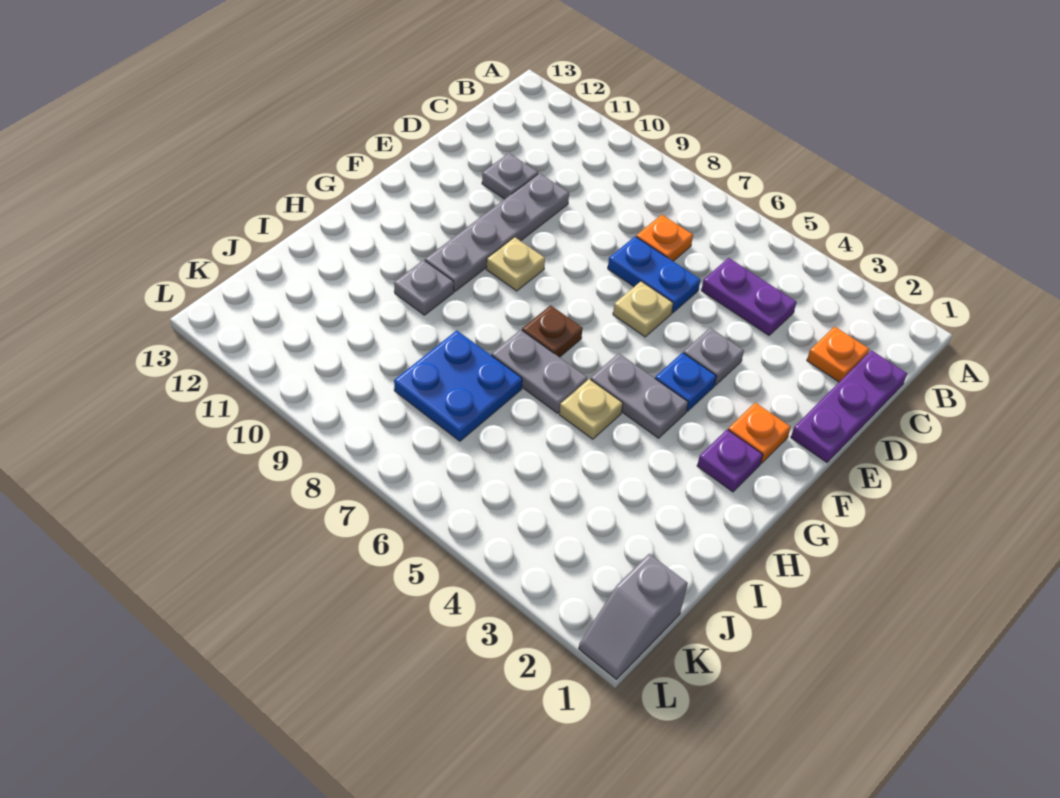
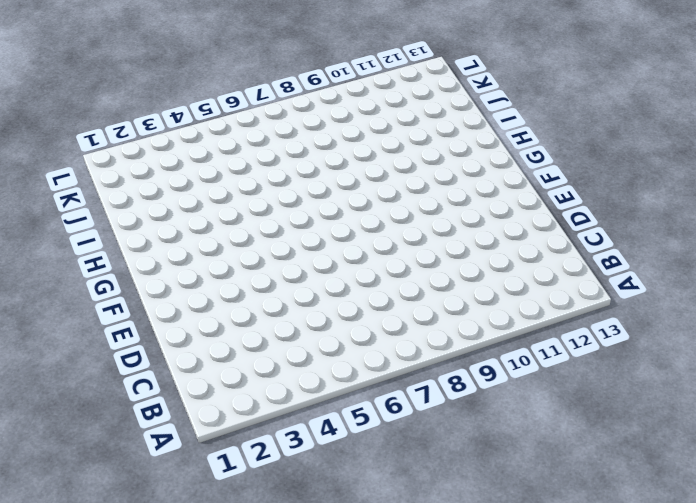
none -> purple plate C1:E1 level 1
none -> orange plate C2 level 1
none -> purple plate C4:C5 level 1

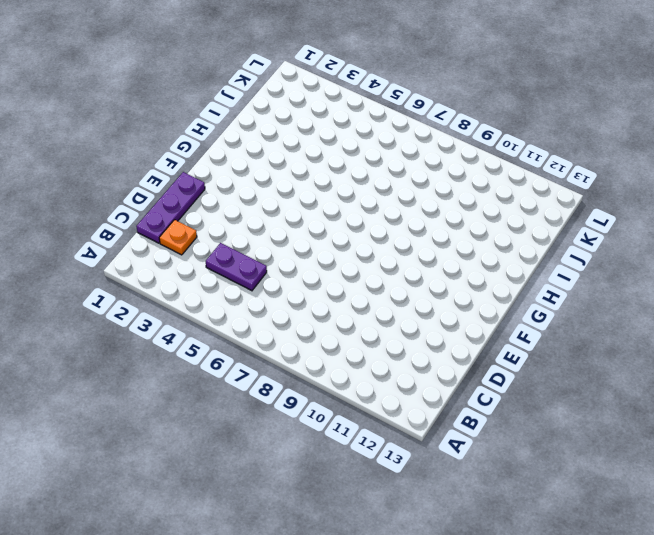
none -> orange plate C7 level 1
none -> blue plate D6:D7 level 1
none -> grey plate D10:G10 level 1

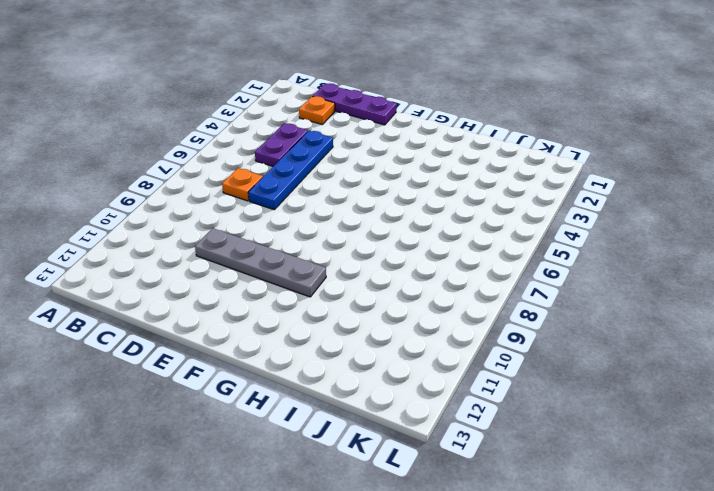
blue plate D4:D7 level 1 -> blue plate D6:D7 level 1
none -> grey plate D11 level 1
none -> grey plate E4 level 1
none -> tan plate E6 level 1

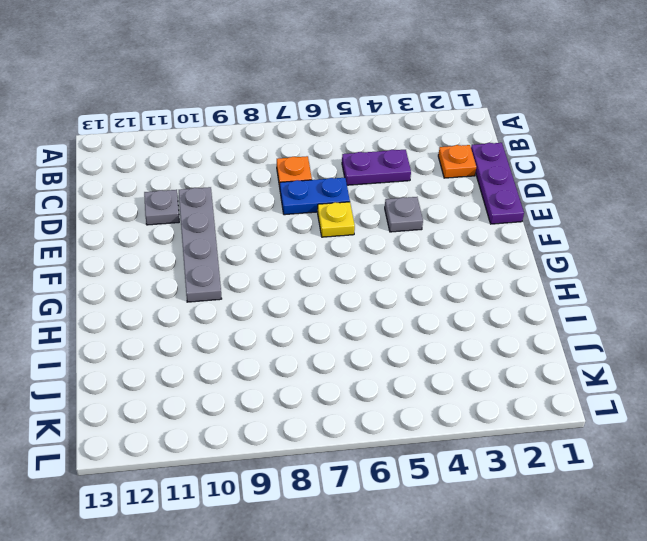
yellow plate E6 level 1 -> tan plate E6 level 1
none -> orange plate F2 level 1
none -> blue plate F4 level 1
none -> tan plate F9 level 1

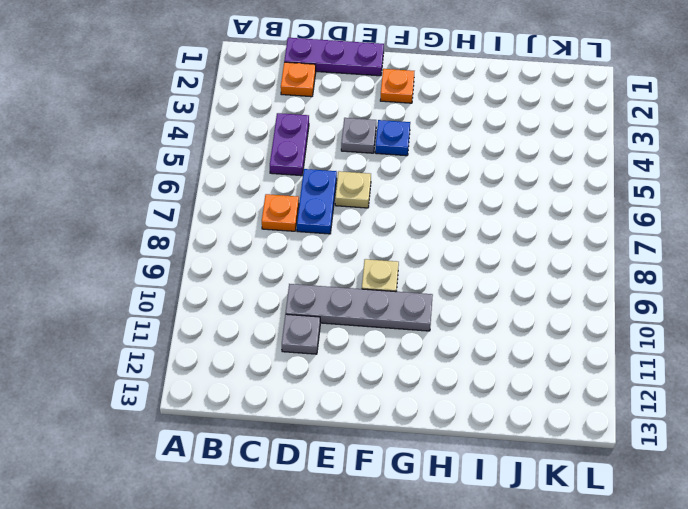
none -> purple plate G2 level 1
none -> grey plate G4:G5 level 1
none -> brown plate G7 level 1

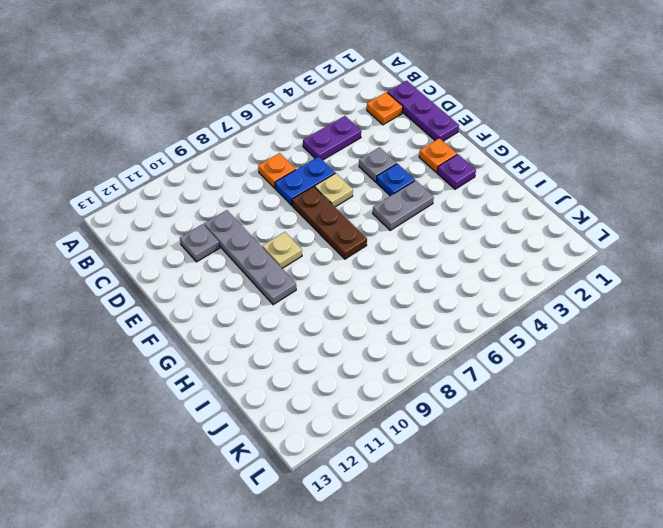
brown plate E7:G7 level 1 -> brown plate G7 level 1
none -> tan plate H5 level 1
none -> grey plate H6:H7 level 1
none -> grey plate H10 level 1

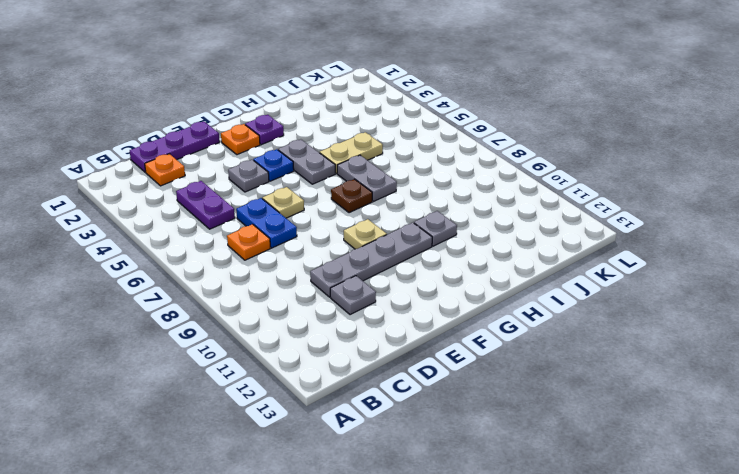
tan plate H5:I5 level 1 -> tan plate H5 level 1
none -> blue plate I7:J8 level 1
none -> grey slope K1:L1 level 1 top K

